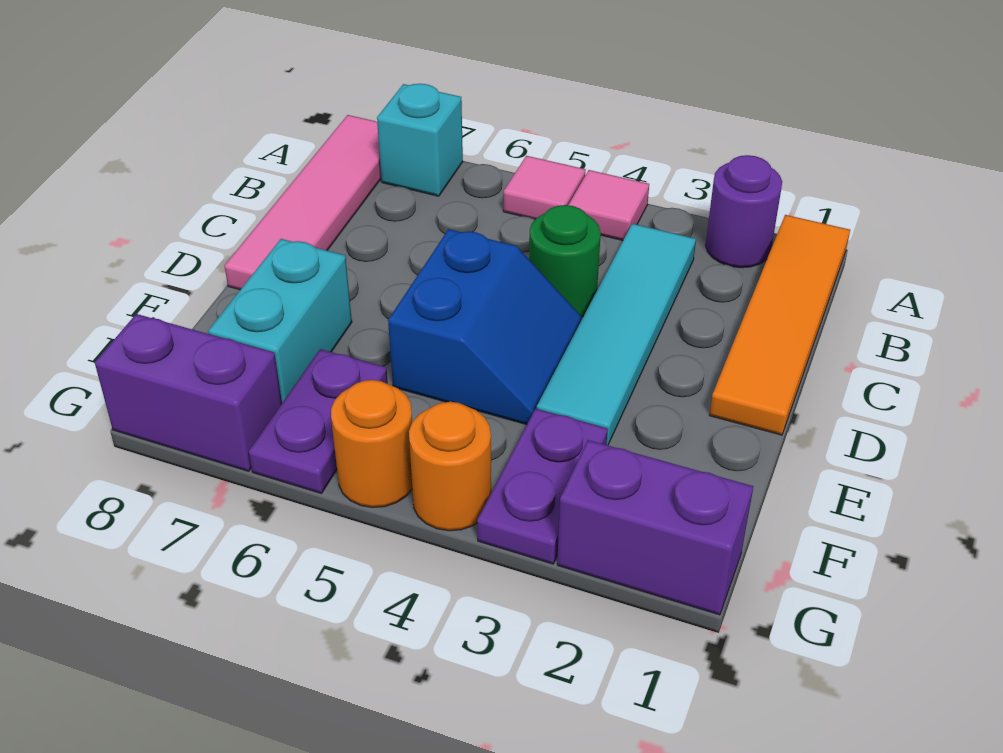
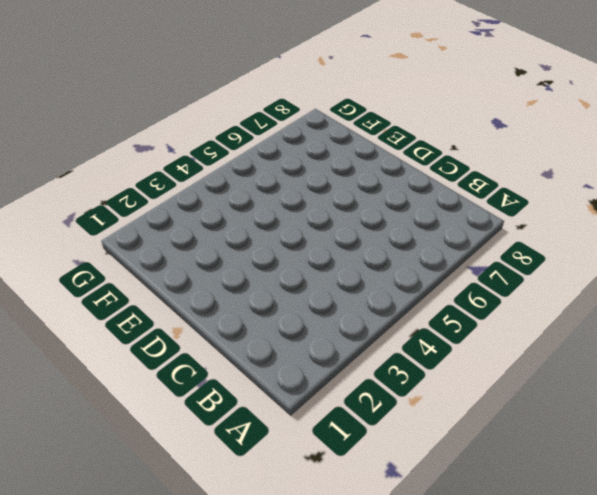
none -> orange tile A1:D1 level 1
none -> purple round brick A2 level 1
none -> pink tile A4 level 1

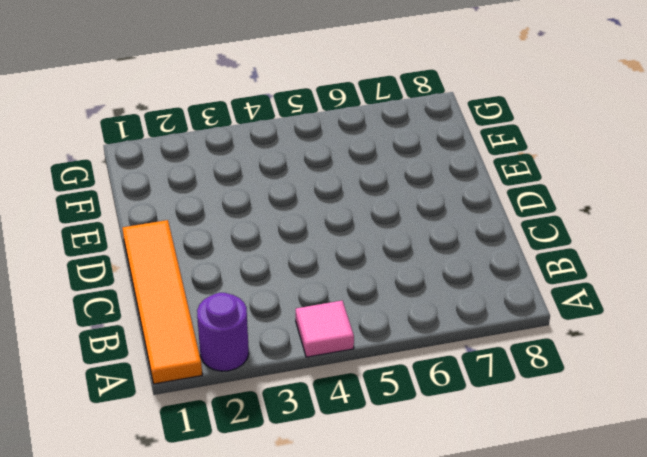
none -> pink tile A5 level 1
none -> cyan brick A7 level 1
none -> pink tile A8:D8 level 1

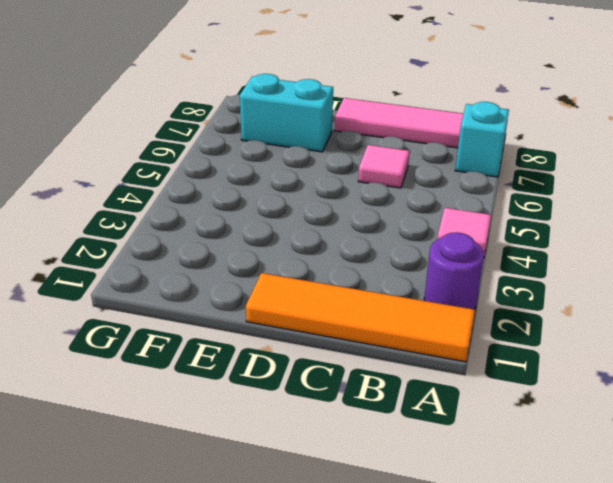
pink tile C6 level 1 -> pink tile A5 level 1
none -> cyan tile B3:E3 level 1
none -> green round brick C4 level 1
none -> blue slope D4:E5 level 1 top 5

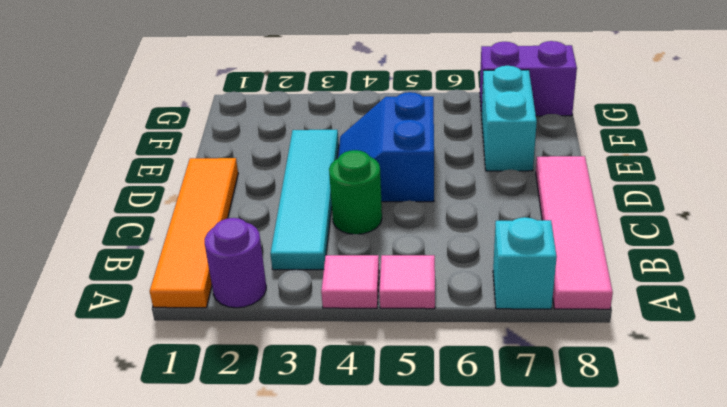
none -> purple plate F3:G3 level 1
none -> purple plate F6:G6 level 1
none -> purple brick G1:G2 level 1

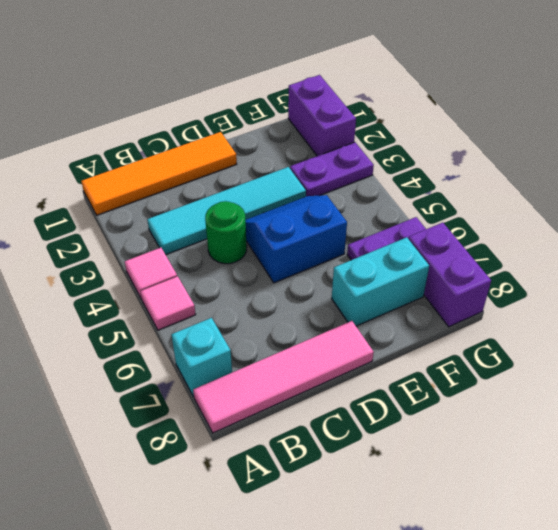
none -> purple round brick A2 level 1
none -> orange round brick G4 level 1
none -> orange round brick G5 level 1

